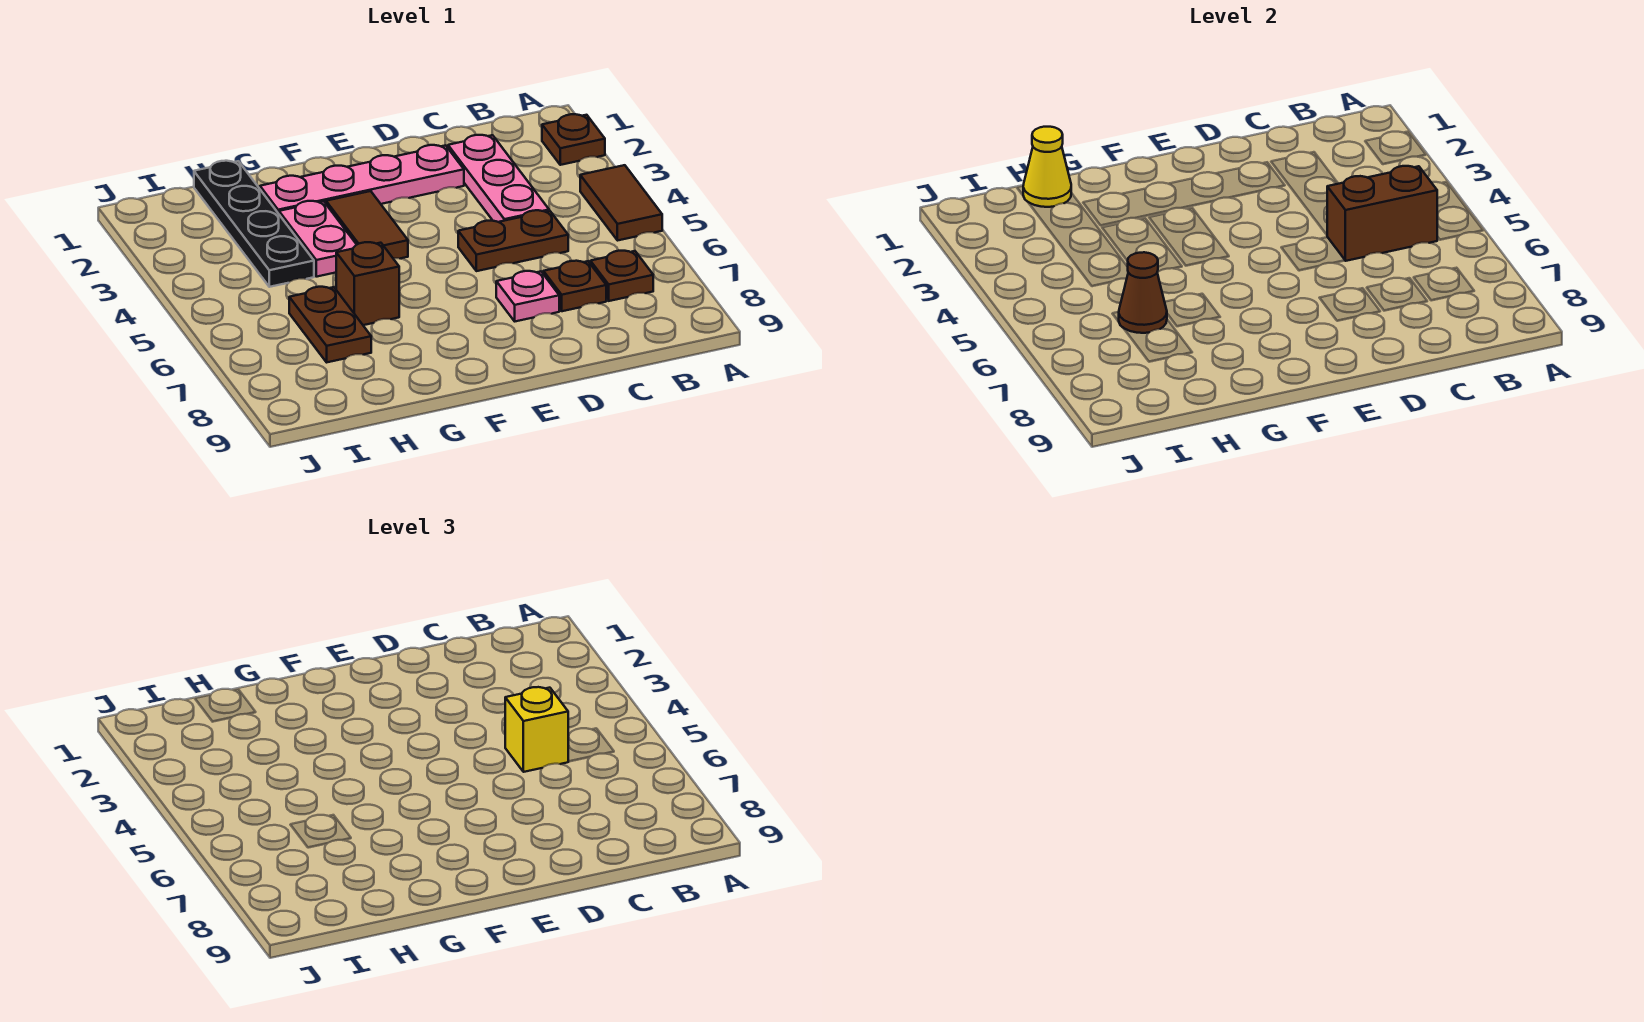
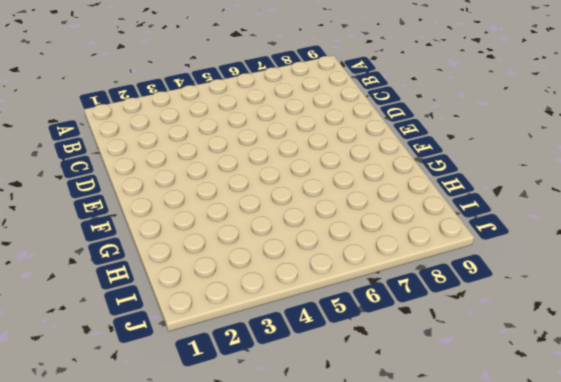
none -> brown plate A2 level 1
none -> brown tile A4:A5 level 1
none -> brown plate B7 level 1

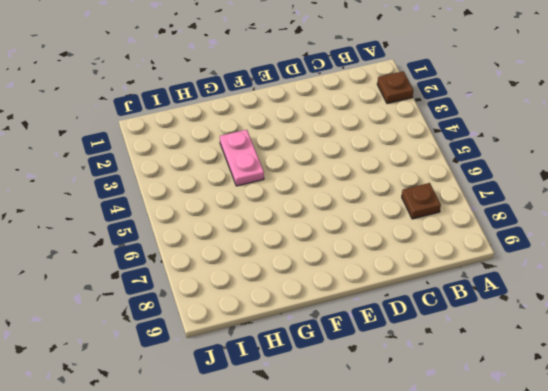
none -> brown tile A4:A5 level 1
none -> pink plate C2:C4 level 1
none -> brown plate C5:D5 level 1

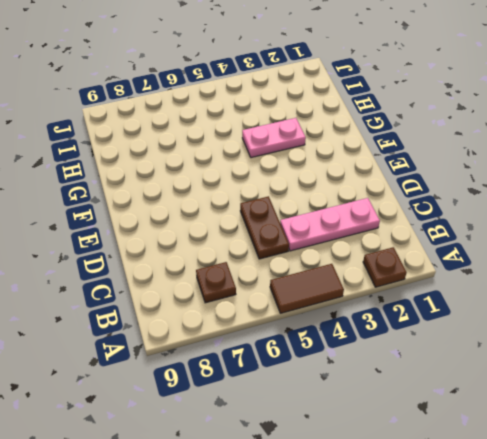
none -> brown plate C7 level 1
none -> pink plate D2:G2 level 1
none -> pink plate D7 level 1

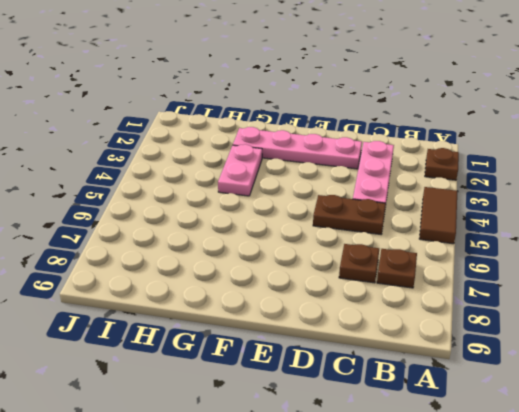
none -> pink plate D7 level 1
none -> brown tile F3:F4 level 1
none -> brown brick G6 level 1

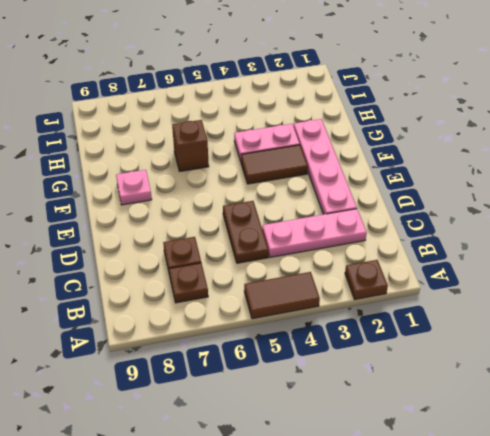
pink plate F8 level 1 -> pink plate D7 level 1
none -> black plate H1:H4 level 1
none -> brown plate H6:H7 level 1
none -> brown brick B5:C5 level 2

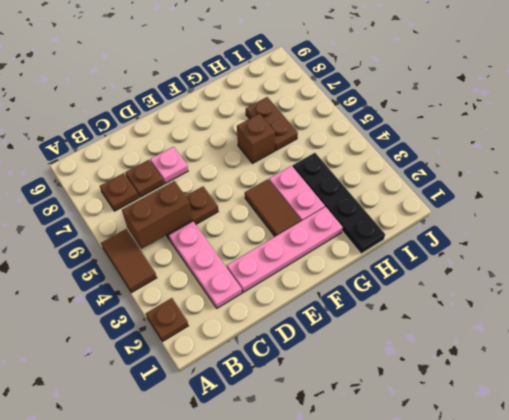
none -> yellow cone H1 level 2
none -> brown cone H6 level 2
none -> yellow brick C5 level 3

